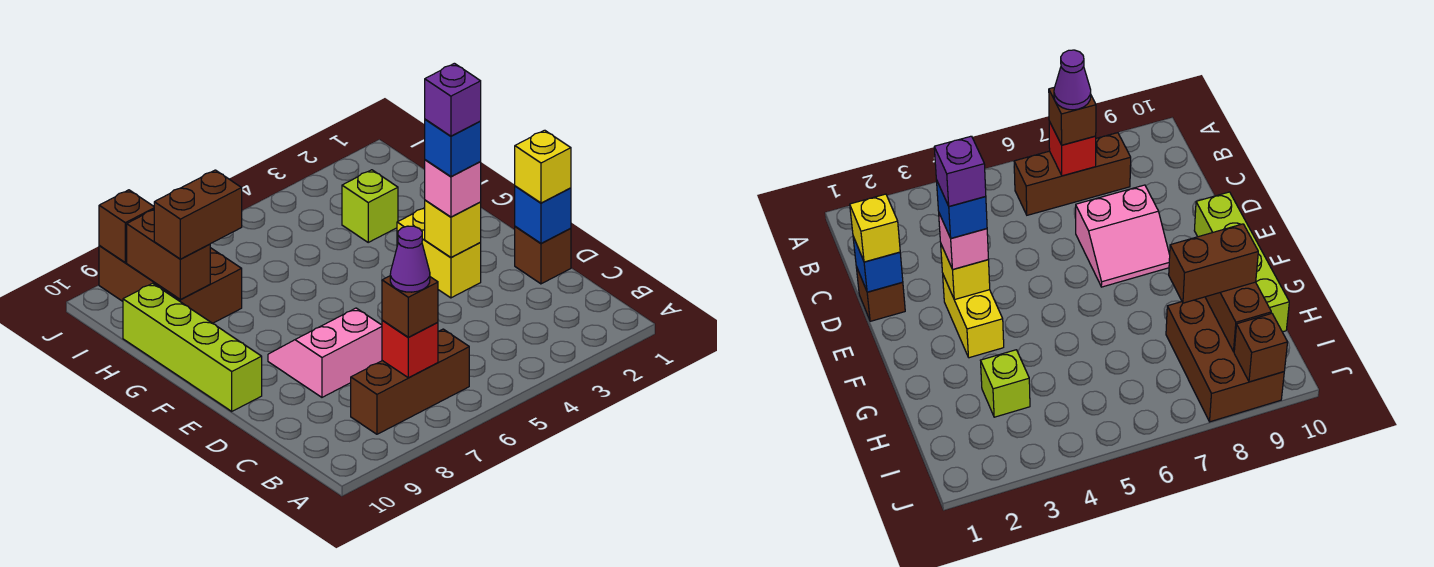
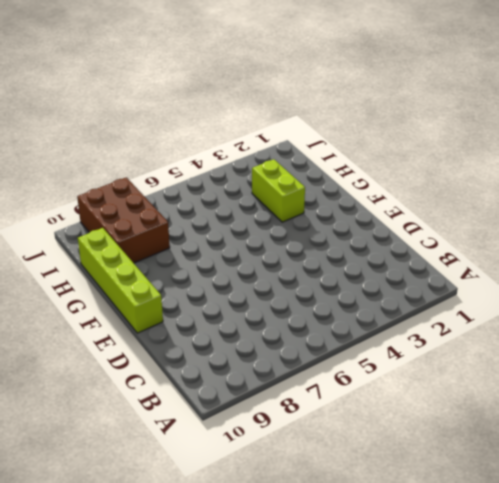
lime brick G3:H3 level 1 -> lime brick H3 level 1
none -> brown brick B6:B8 level 1
none -> brown brick D1 level 1
none -> pink slope D7:E8 level 1 top D

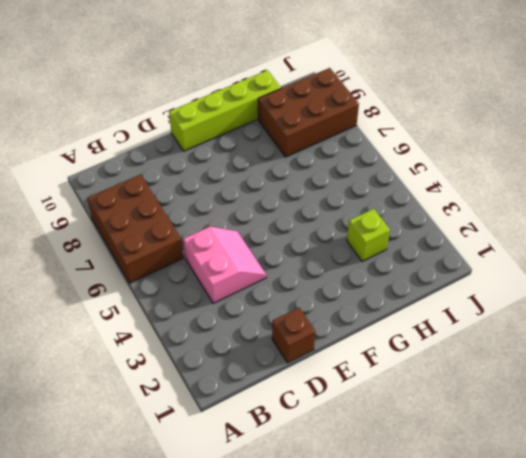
brown brick A6:B8 level 1 -> brown brick B6:B8 level 1
pink slope C4:D5 level 1 top C -> pink slope D7:E8 level 1 top D
none -> yellow brick E3:F3 level 1
none -> red brick B7 level 2
none -> blue brick D1 level 2

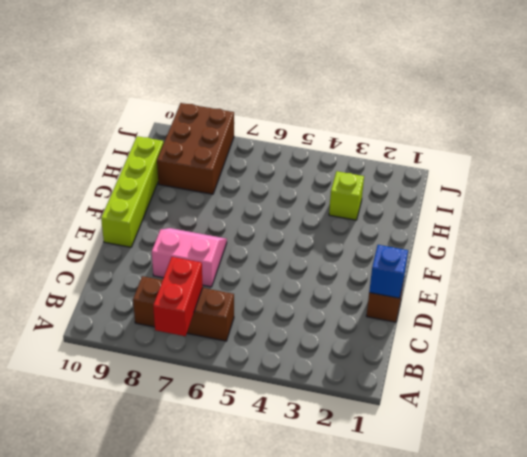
red brick A7:B7 level 2 -> red brick B7 level 2
none -> yellow brick E3:F3 level 1
none -> yellow brick E3 level 2
none -> brown brick H9:I9 level 2

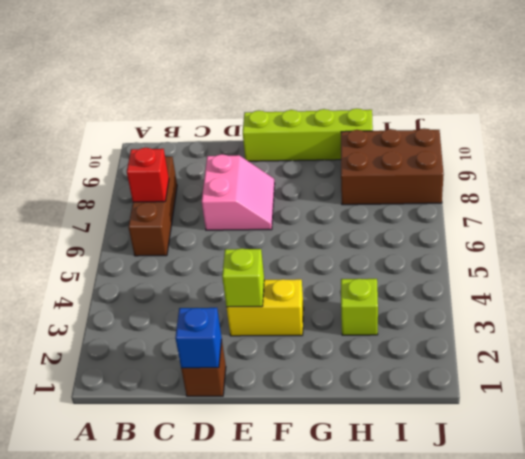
lime brick E3 level 2 -> yellow brick E3 level 2
none -> brown brick H9:I9 level 2
none -> brown brick J9 level 2
none -> brown brick B7 level 3

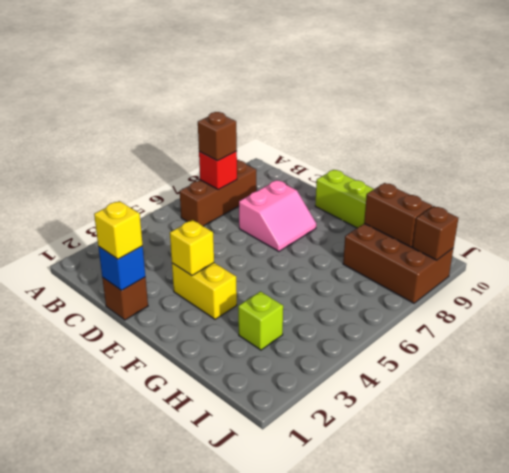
none -> pink brick E3 level 3
none -> brown brick H8:H9 level 3
none -> purple cone B7 level 4

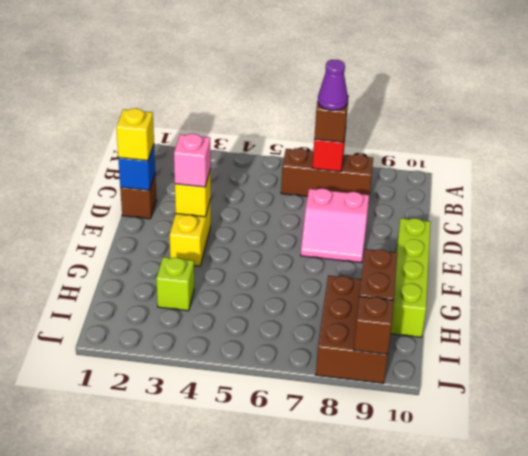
none -> brown brick H8:H9 level 3
none -> blue brick E3 level 4
none -> purple brick E3 level 5

